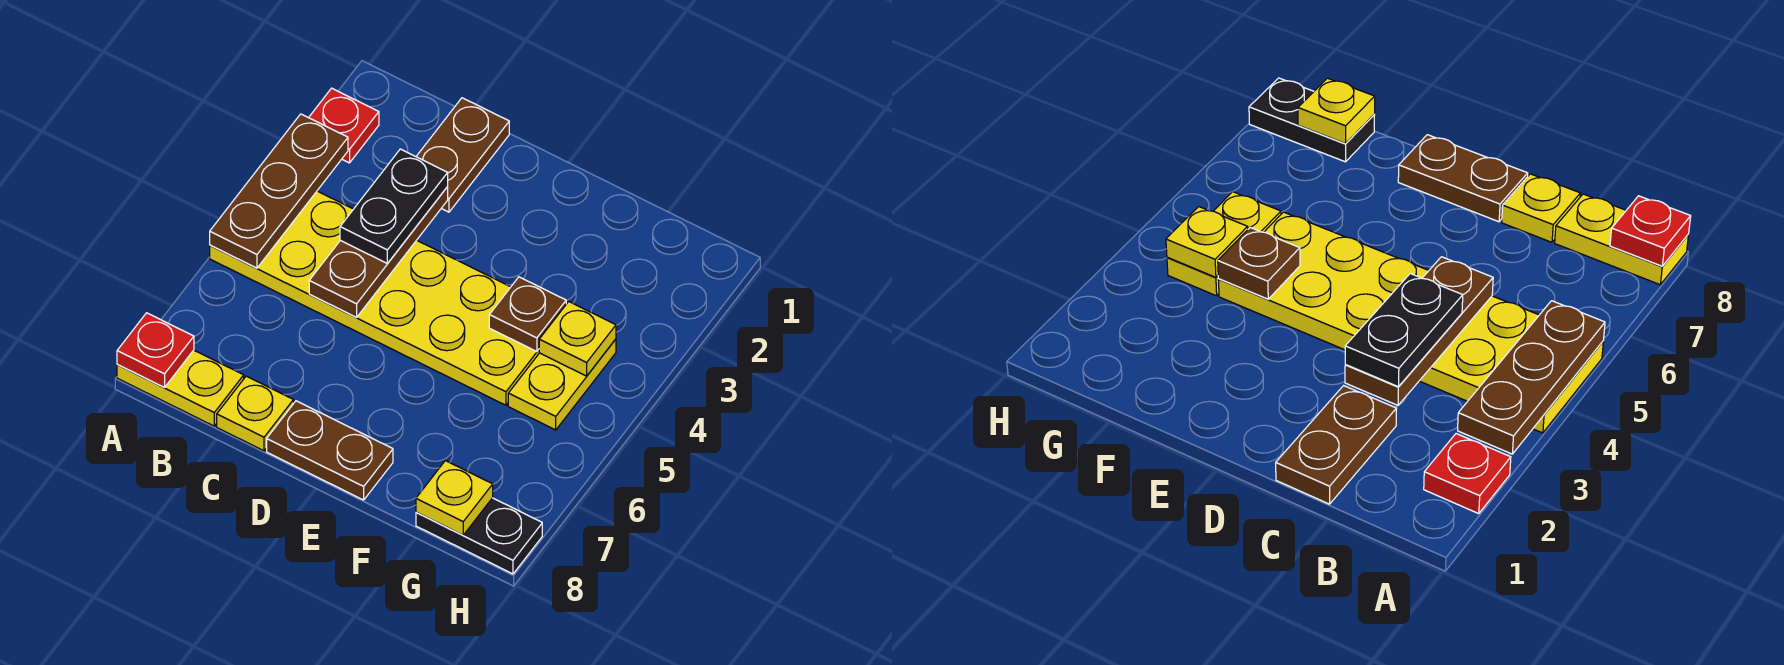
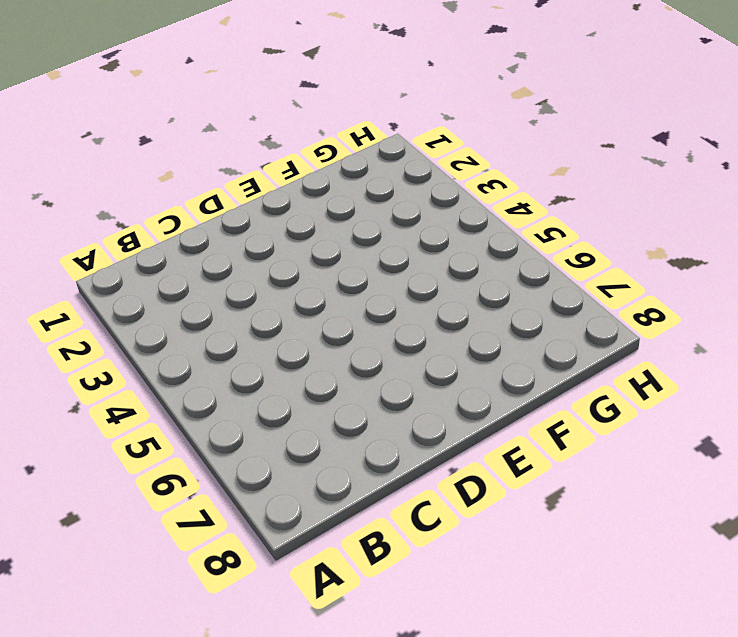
none -> red plate A2 level 1
none -> yellow plate A4:F5 level 1
none -> yellow plate A8:B8 level 1

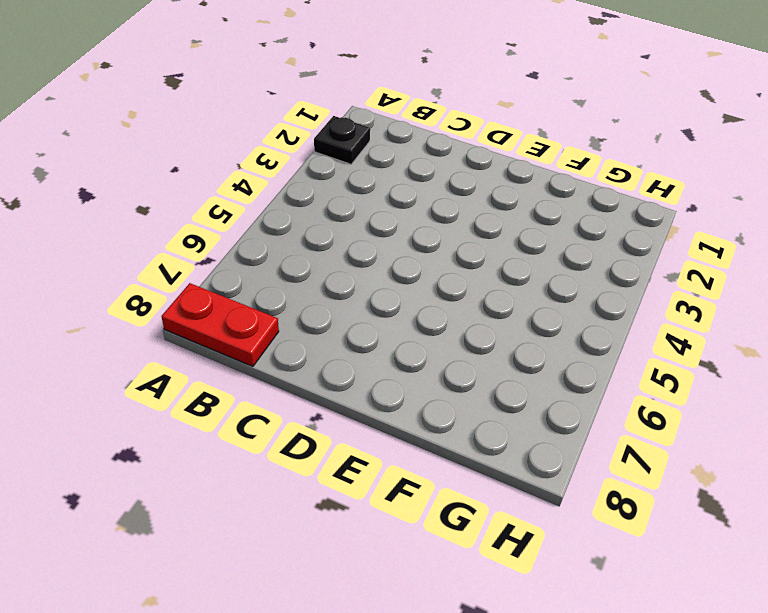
black plate A2 level 1 -> red plate A2 level 1
red plate A8:B8 level 1 -> yellow plate A8:B8 level 1
none -> yellow plate A4:F5 level 1
none -> brown plate C1:C2 level 1
none -> yellow plate C8 level 1

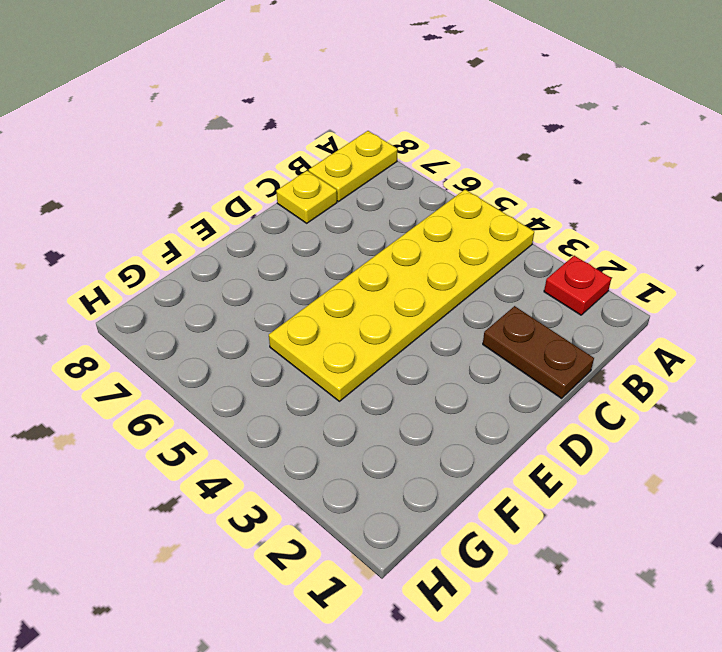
none -> brown plate D8:E8 level 1
none -> yellow plate G4:G5 level 1
none -> black plate G8:H8 level 1

